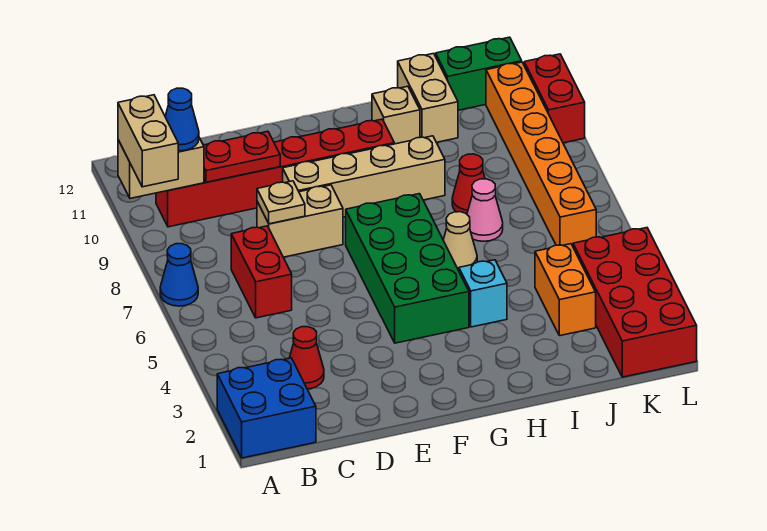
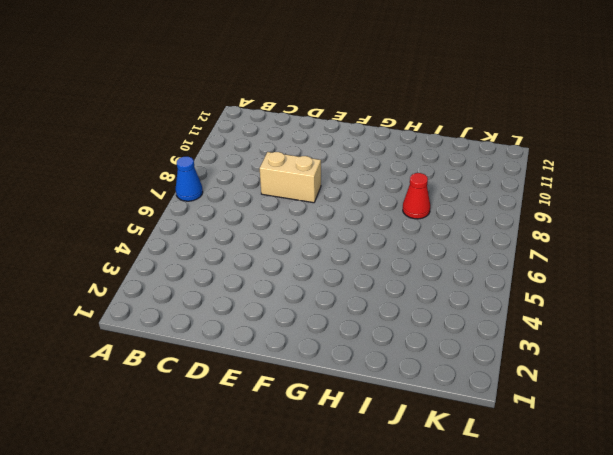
none -> blue brick A1:B2 level 1
none -> red brick B10:G10 level 1
none -> red cone C3 level 1

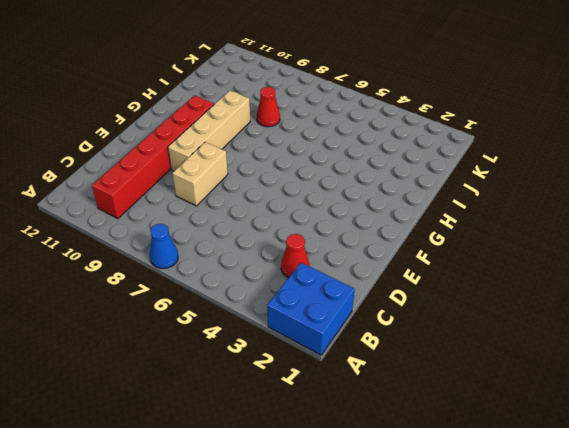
none -> red brick C6:C7 level 1
none -> green brick F4:G7 level 1
none -> cyan brick H4 level 1

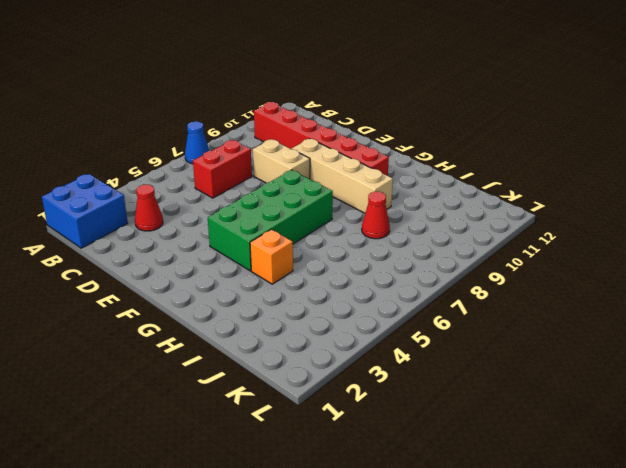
orange brick H4 level 1 -> cyan brick H4 level 1
none -> tan cone H6 level 1
none -> tan brick H11 level 1
none -> pink cone I7 level 1

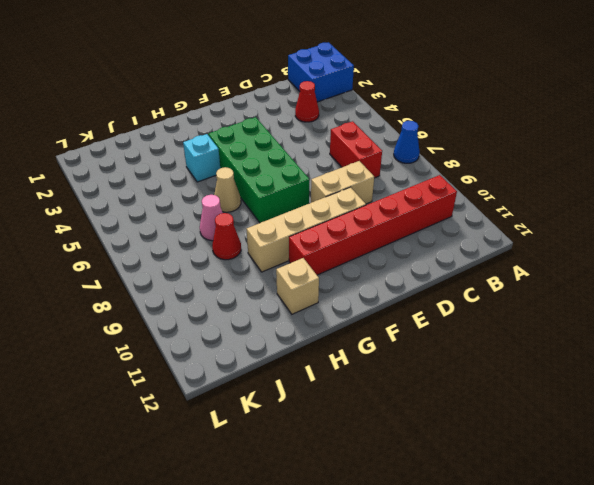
none -> tan brick I11:I12 level 1
none -> orange brick J3:J4 level 1
none -> green brick J12:K12 level 1

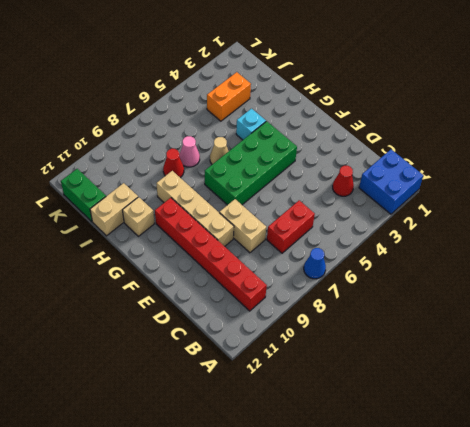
none -> red brick K1:L4 level 1
none -> orange brick K6:K11 level 1
none -> red brick L10:L11 level 1

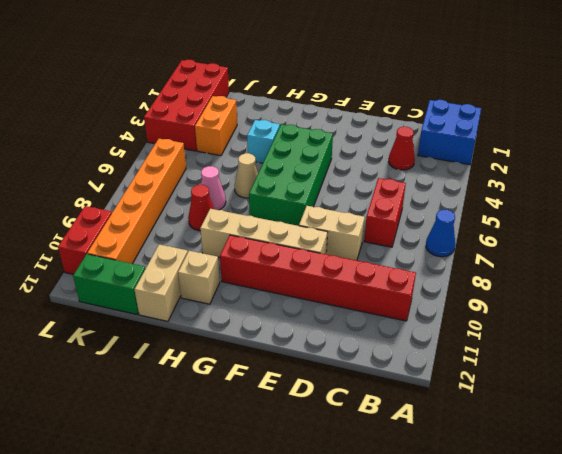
none -> tan brick A10:B10 level 2
none -> red plate C10:D10 level 2
none -> tan plate D8 level 2

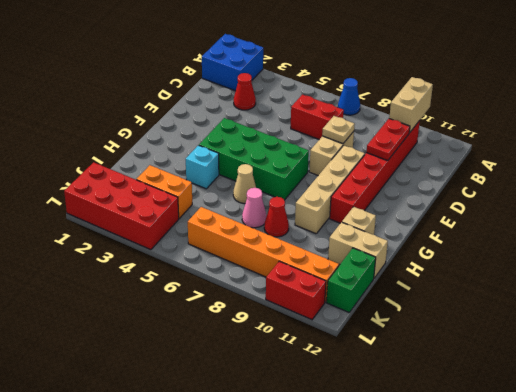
none -> tan brick A9:A10 level 3
none -> blue cone B10 level 3

